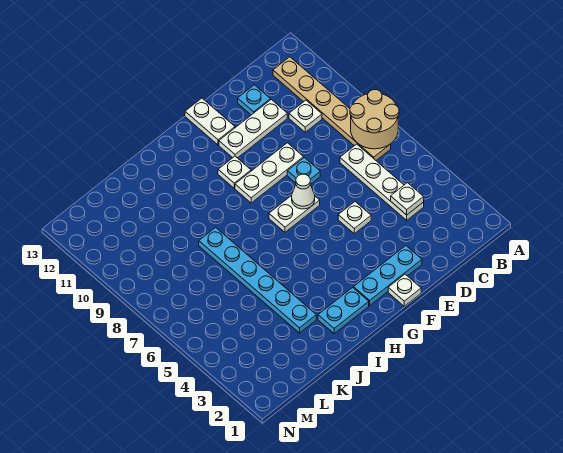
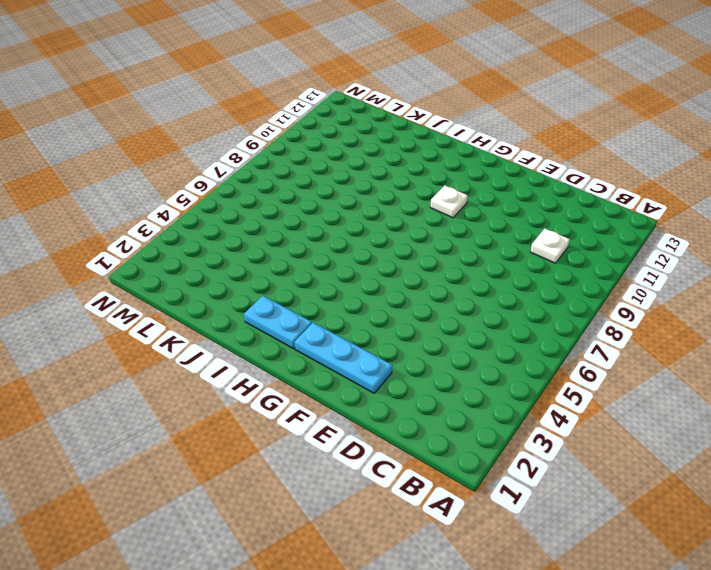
none -> tan plate B7:B12 level 1
none -> white plate C4:C7 level 1
none -> white plate D11:F11 level 1

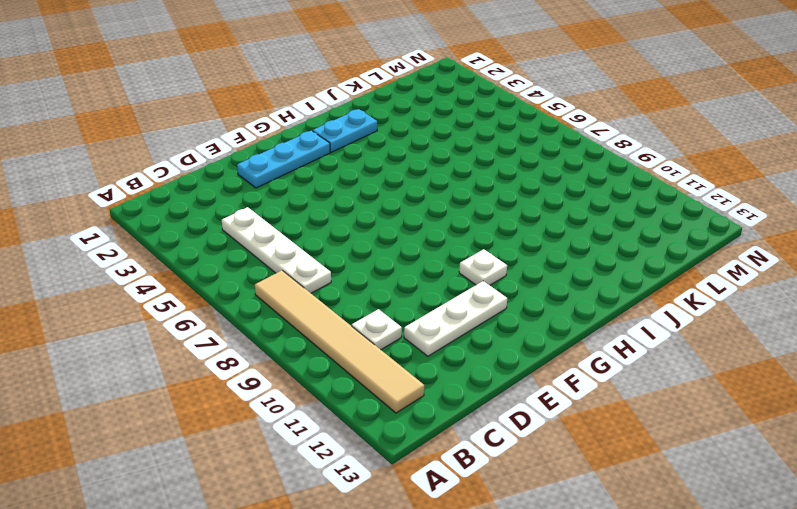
tan tile B7:B12 level 1 -> tan plate B7:B12 level 1
none -> cyan plate D12 level 1
none -> white plate E5 level 1
none -> cyan plate E8 level 1

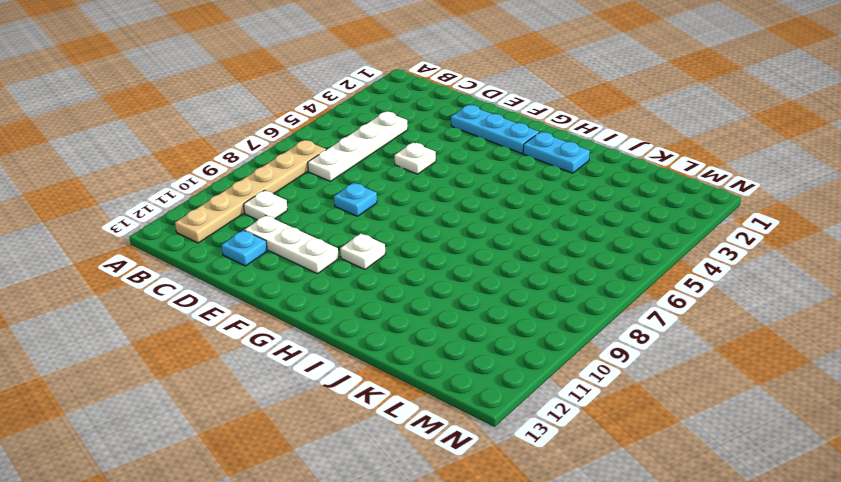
none -> white plate E9:G9 level 1
none -> white plate F1 level 1
none -> white plate F7:G7 level 1

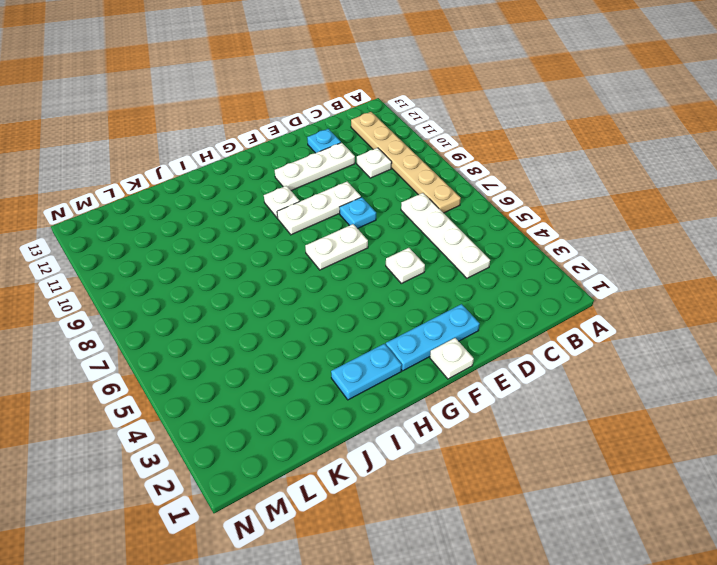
none -> white plate F12:F13 level 1
none -> cyan plate J3:J8 level 1
none -> tan round brick A7:B8 level 2

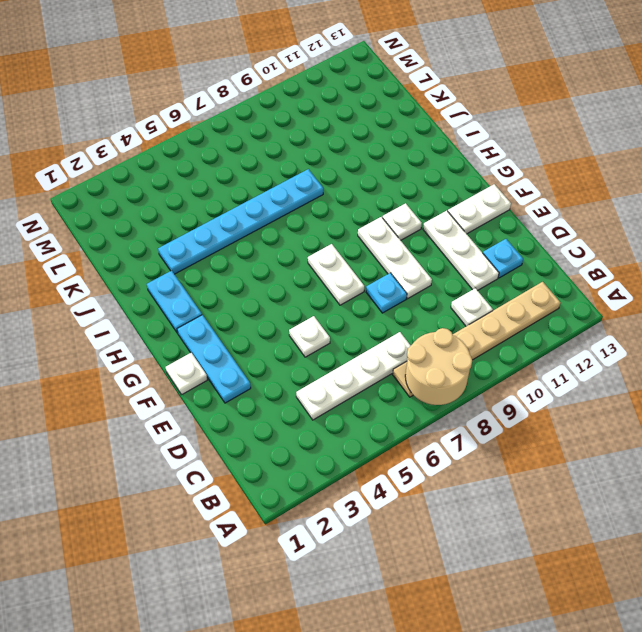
none -> white plate C4 level 2
none -> white cone F7 level 2

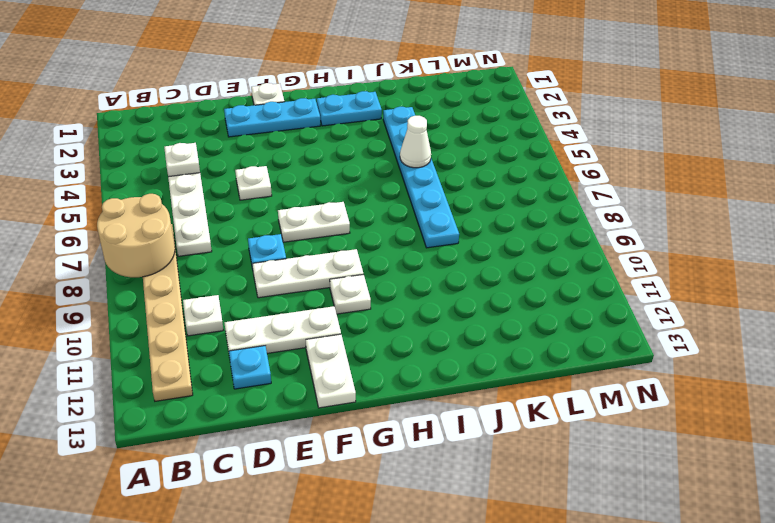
white cone J5 level 2 -> white cone F7 level 2

